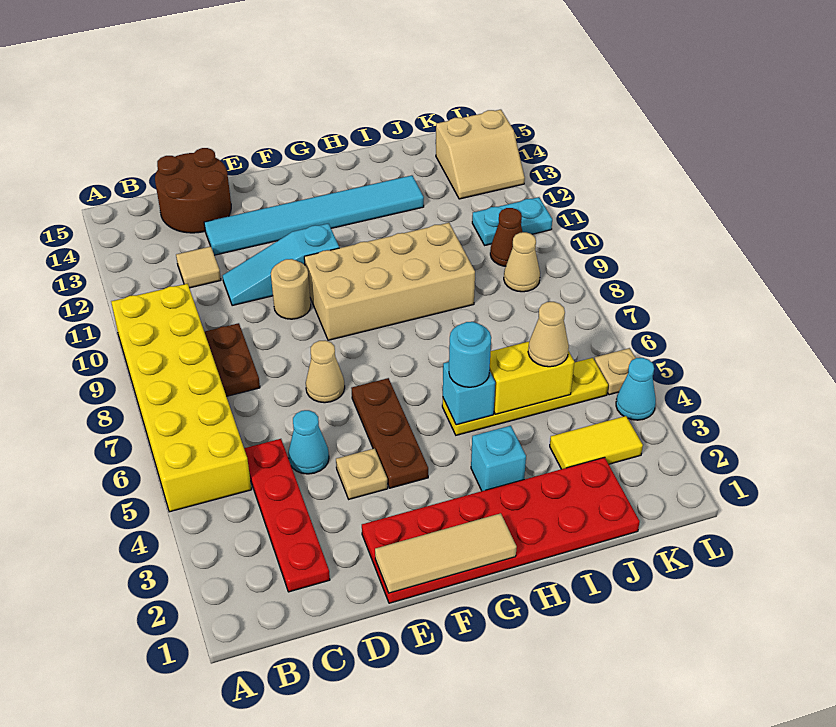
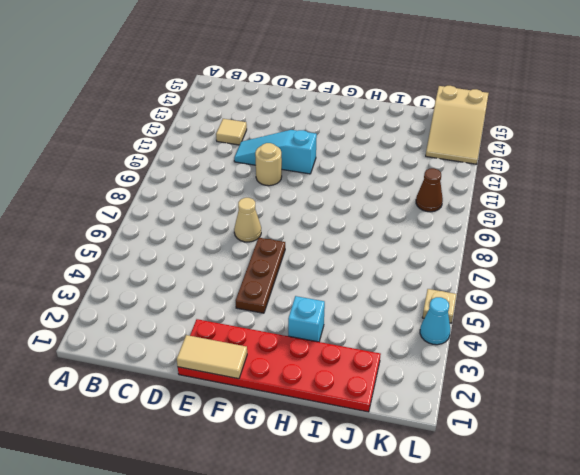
tan tile E1:F1 level 2 -> tan tile E1:G1 level 2
tan slope K13:L15 level 1 top 15 -> tan slope K13:L14 level 1 top 14
none -> yellow brick A5:B10 level 1
none -> red plate C2:C5 level 1
none -> brown plate C8:C9 level 1

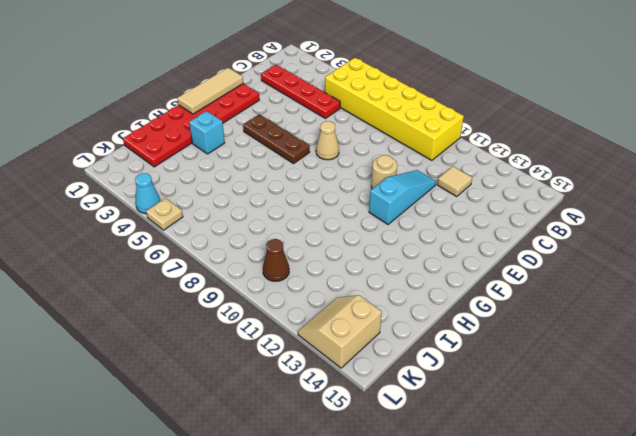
none -> brown plate C8:C9 level 1
none -> brown round brick C14:D15 level 1
none -> cyan cone D5 level 1

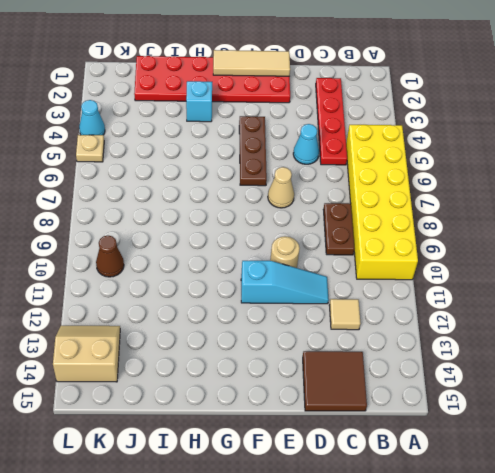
brown tile C14:D15 level 1 -> brown round brick C14:D15 level 1
none -> cyan tile D13:I13 level 1
none -> tan plate E4 level 1
none -> tan brick F9:I10 level 1

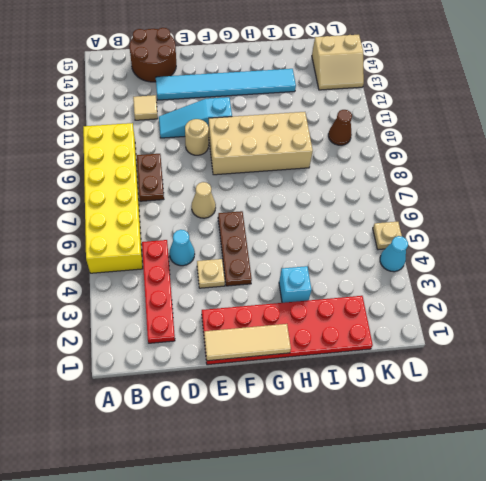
none -> yellow plate H5:K5 level 1
none -> yellow tile J3:K3 level 1
none -> tan cone K9 level 1

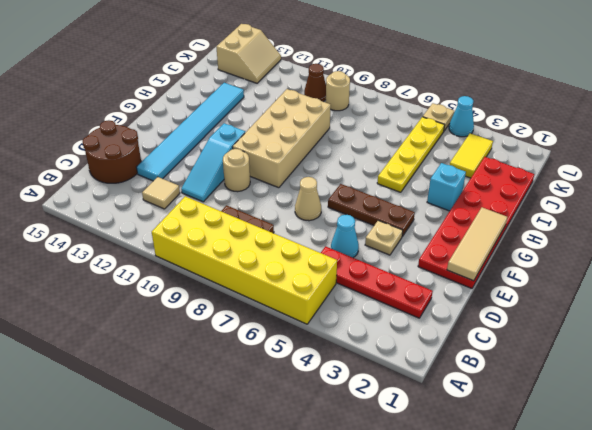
tan round brick K9 level 1 -> tan cone K9 level 1
none -> cyan plate K11:L11 level 1
none -> cyan brick H5 level 2
none -> yellow brick I5:J5 level 2

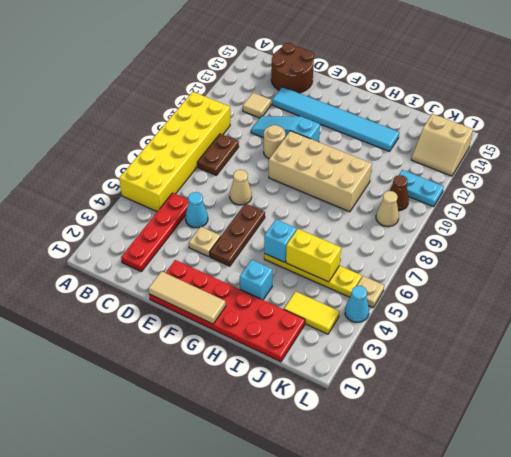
none -> cyan round brick H5 level 3
none -> tan cone J5 level 3

